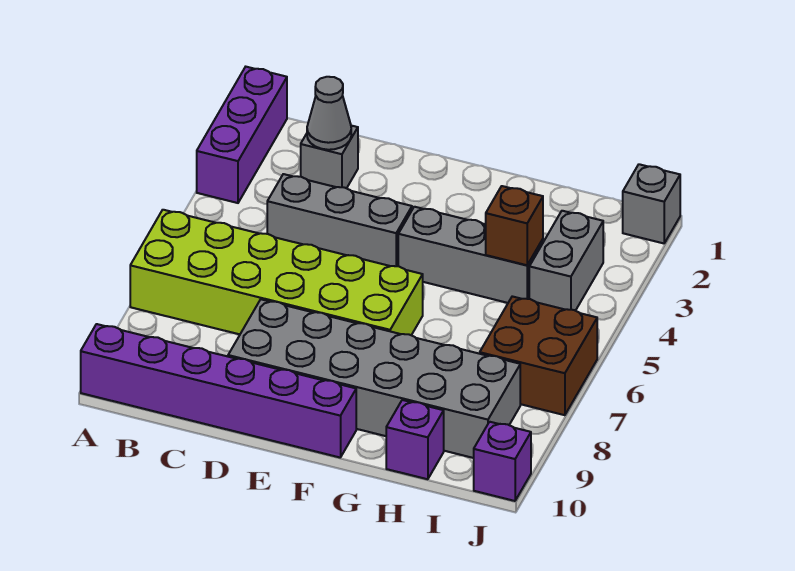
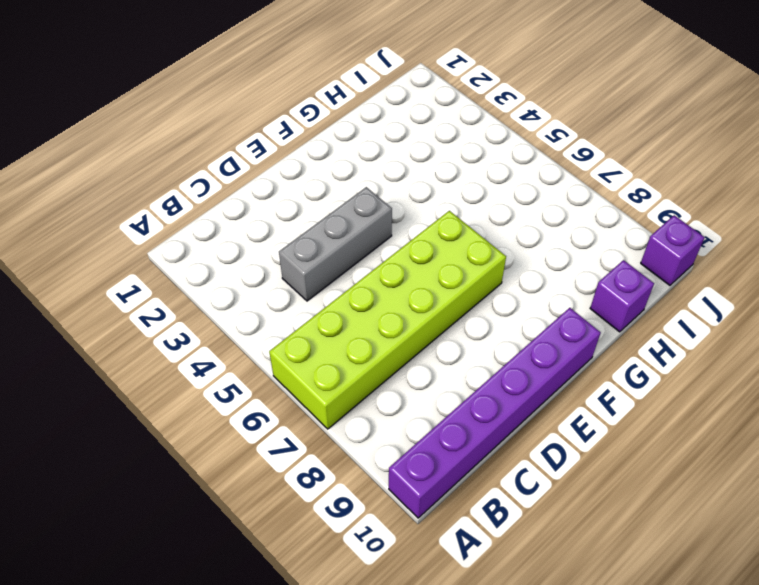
none -> purple brick A1:A3 level 1
none -> grey brick C2 level 1
none -> grey brick D8:I9 level 1

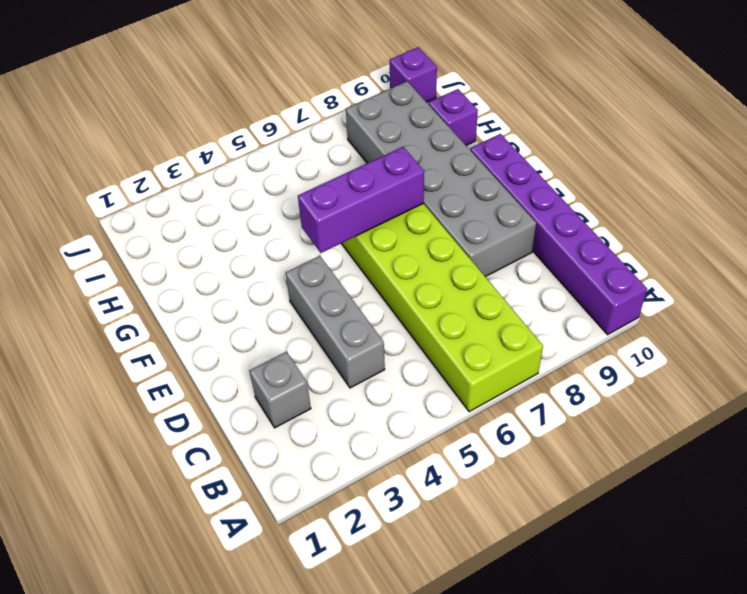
purple brick F5:F7 level 2 -> purple brick A1:A3 level 1
none -> grey brick F4:H4 level 1
none -> grey brick I3:I4 level 1
none -> brown brick I6:J7 level 1

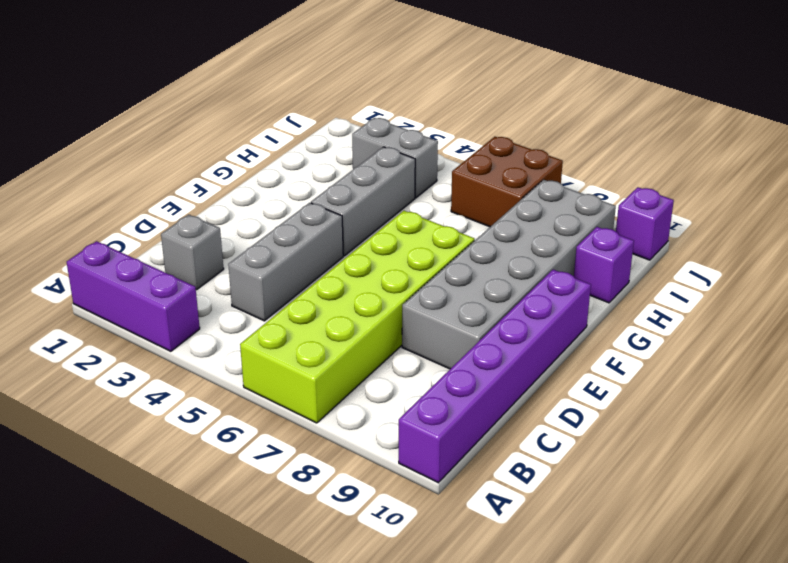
none -> grey brick J1 level 1
none -> grey cone C2 level 2
none -> brown brick H4 level 2

